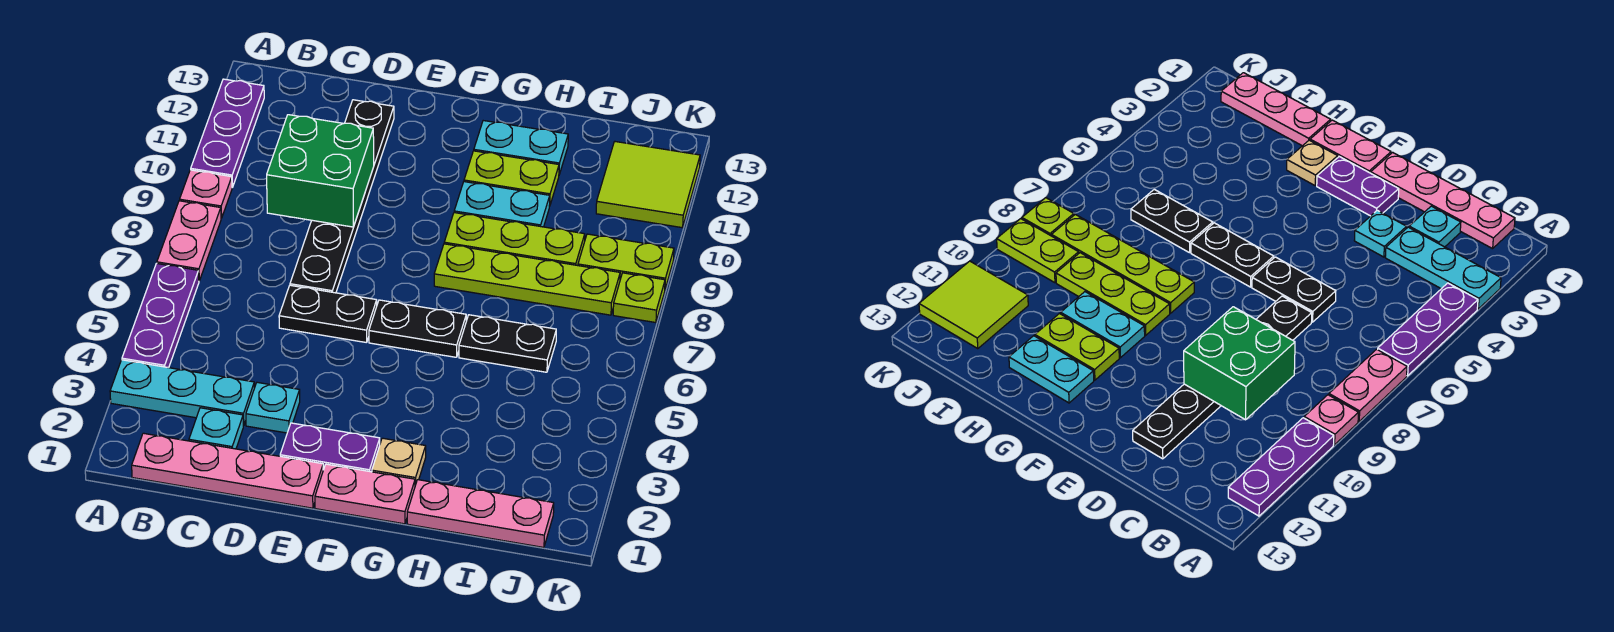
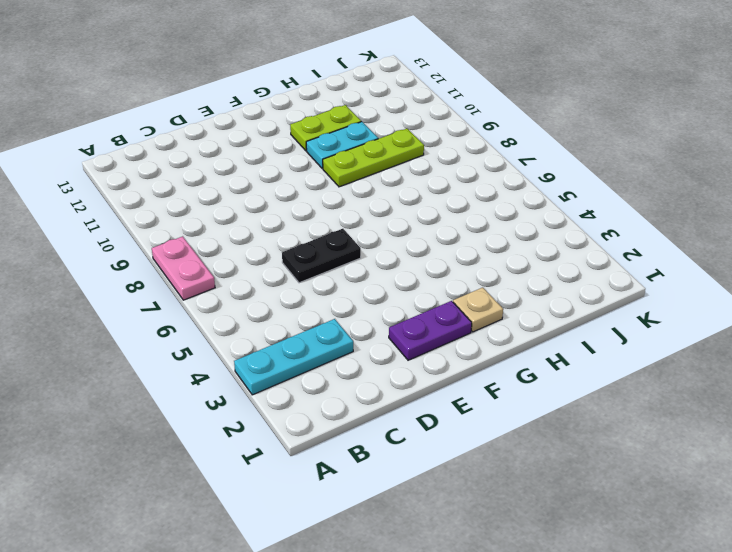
none -> purple plate A4:A6 level 1
none -> pink plate A9 level 1
none -> purple plate A10:A12 level 1

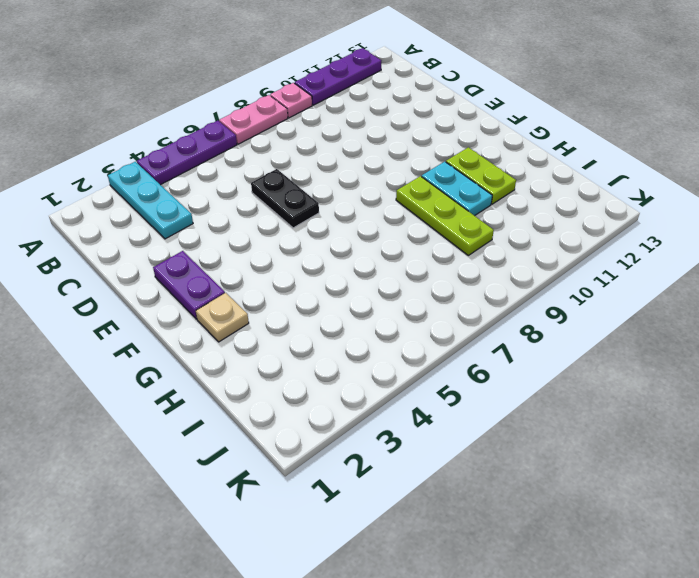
none -> pink plate B1:E1 level 1
none -> cyan plate C2 level 1
none -> cyan plate D3 level 1

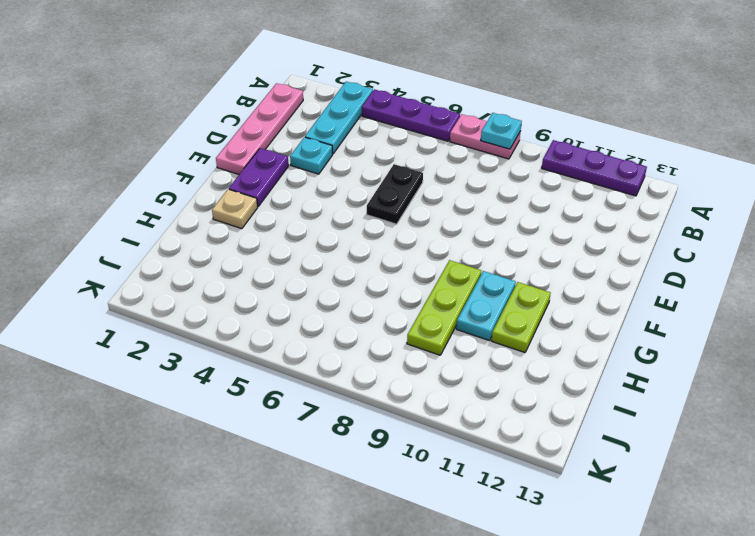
cyan plate A8 level 2 -> cyan plate C2 level 1
none -> pink plate A9 level 1
none -> black plate D7:D12 level 1
none -> pink plate F1:G1 level 1

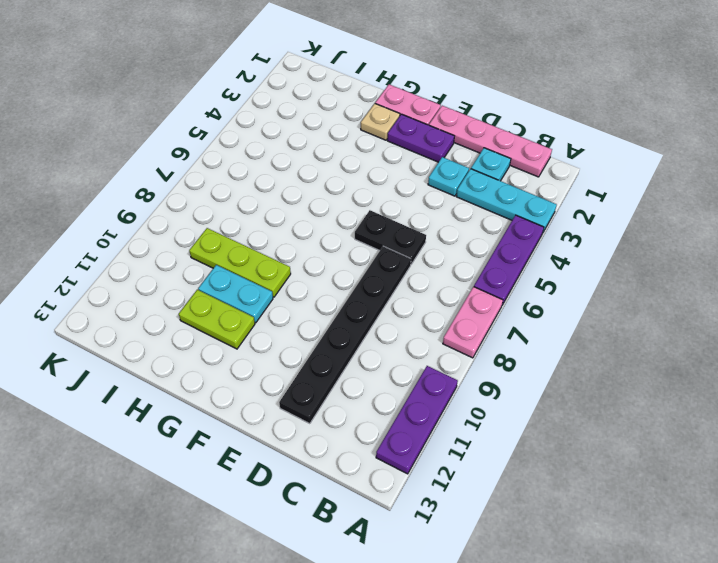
none -> pink plate A9 level 1
none -> black plate F6:G6 level 1
none -> lime plate G8:J8 level 1

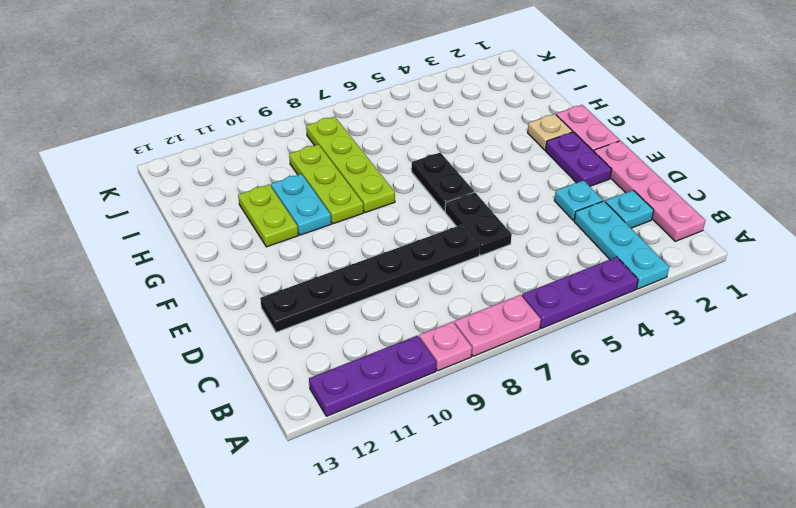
none -> cyan plate G12:H12 level 1
none -> pink plate H1:J1 level 1
none -> black plate H6:I6 level 1

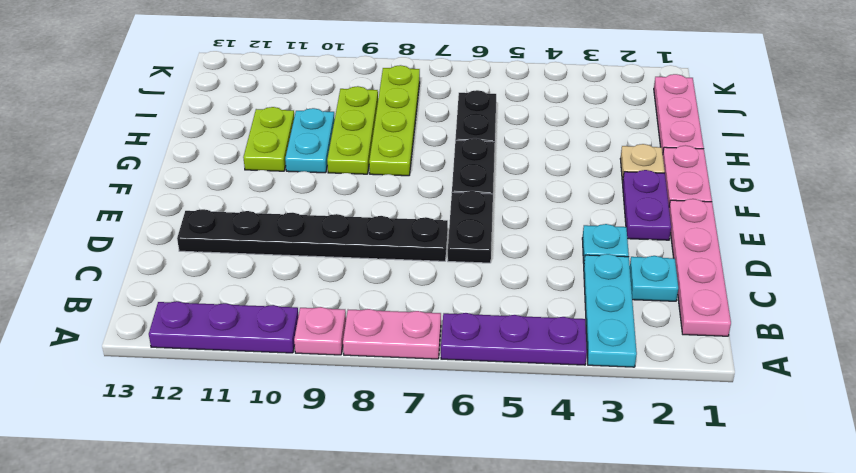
none -> cyan plate G12:H12 level 1
none -> lime plate J9:K9 level 1
none -> lime tile J11:K12 level 1

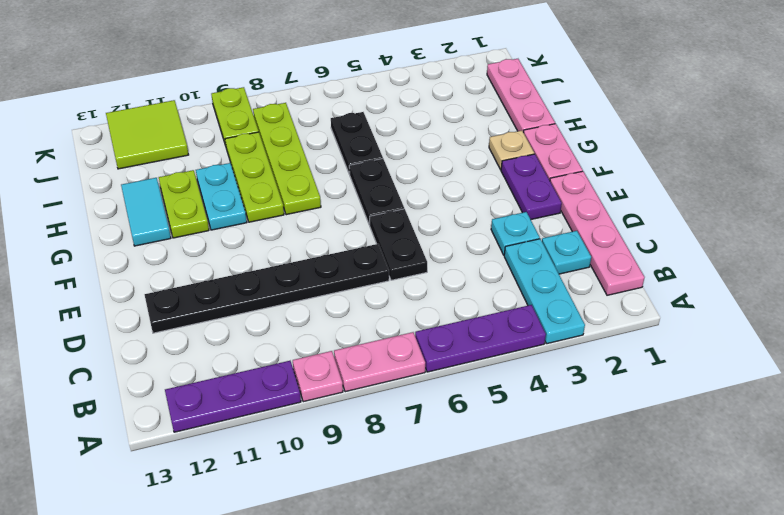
cyan tile G12:H12 level 1 -> cyan plate G12:H12 level 1
none -> lime plate K8 level 1
none -> green brick C9:D10 level 2

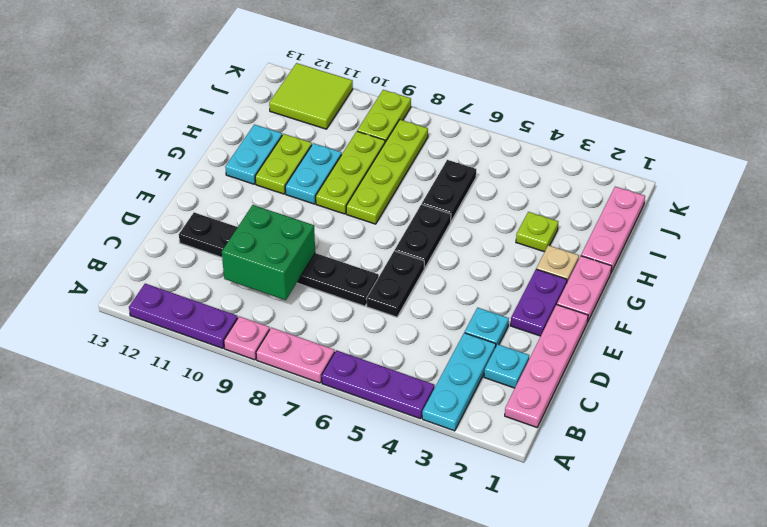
lime plate H3 level 1 -> lime plate K8 level 1

